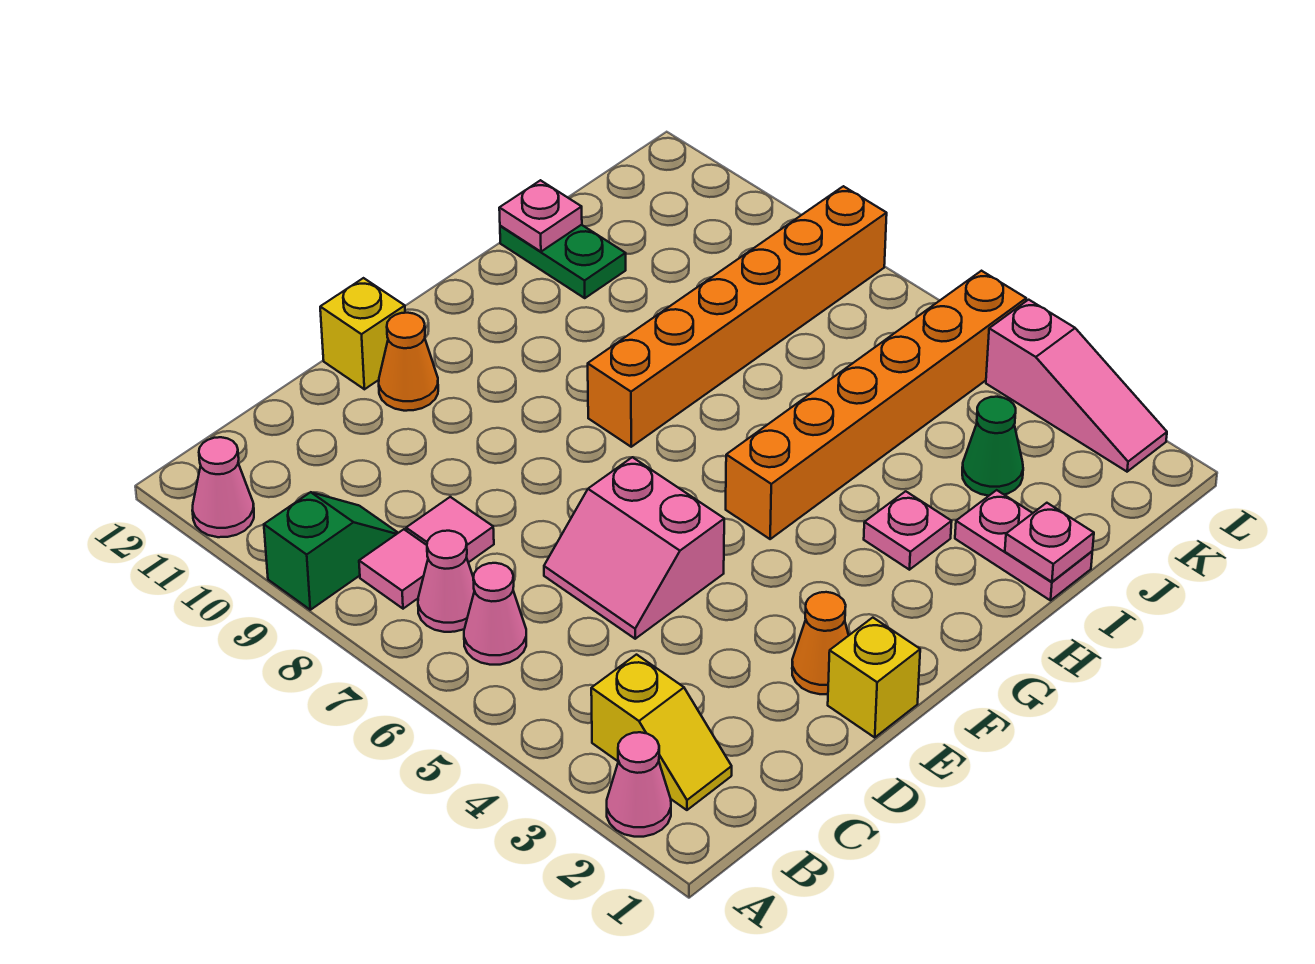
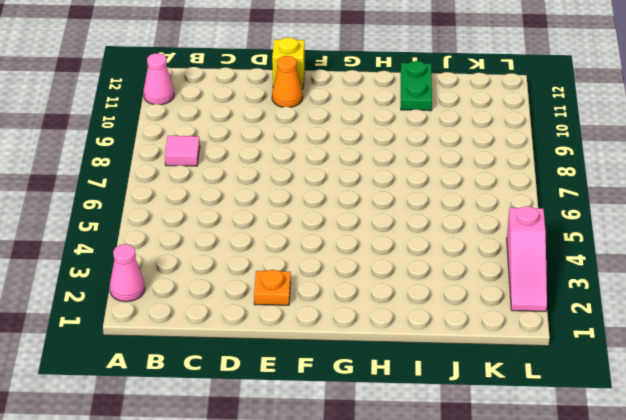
orange plate E2 level 1 -> orange cone E2 level 1
none -> green slope A9:B9 level 1 top A
none -> yellow slope B2:B3 level 1 top 3
none -> pink cone B6 level 1

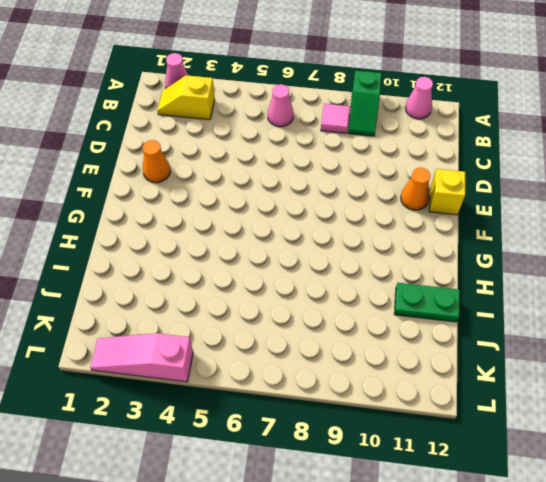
none -> pink cone B7 level 1
none -> pink tile C8 level 1
none -> pink slope D5:E6 level 1 top E

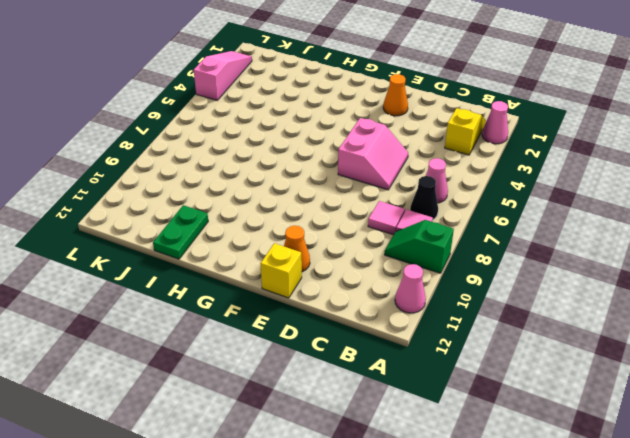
black cone B7 level 1 -> pink cone B7 level 1
none -> yellow brick E1 level 1
none -> orange brick G5:L5 level 1
none -> orange brick G8:L8 level 1

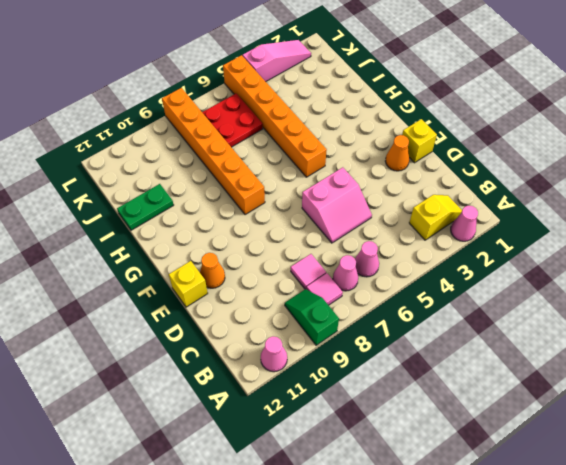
red plate J6:K7 level 1 -> none
none -> pink plate H3 level 1
none -> pink plate I1:I2 level 1
none -> green cone J3 level 1

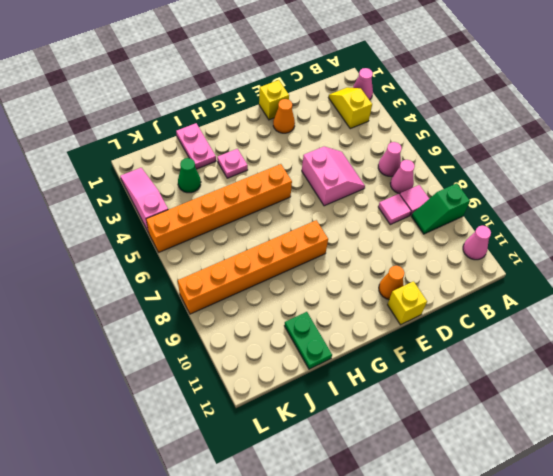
none -> pink plate I1 level 2
none -> pink plate I12 level 2

